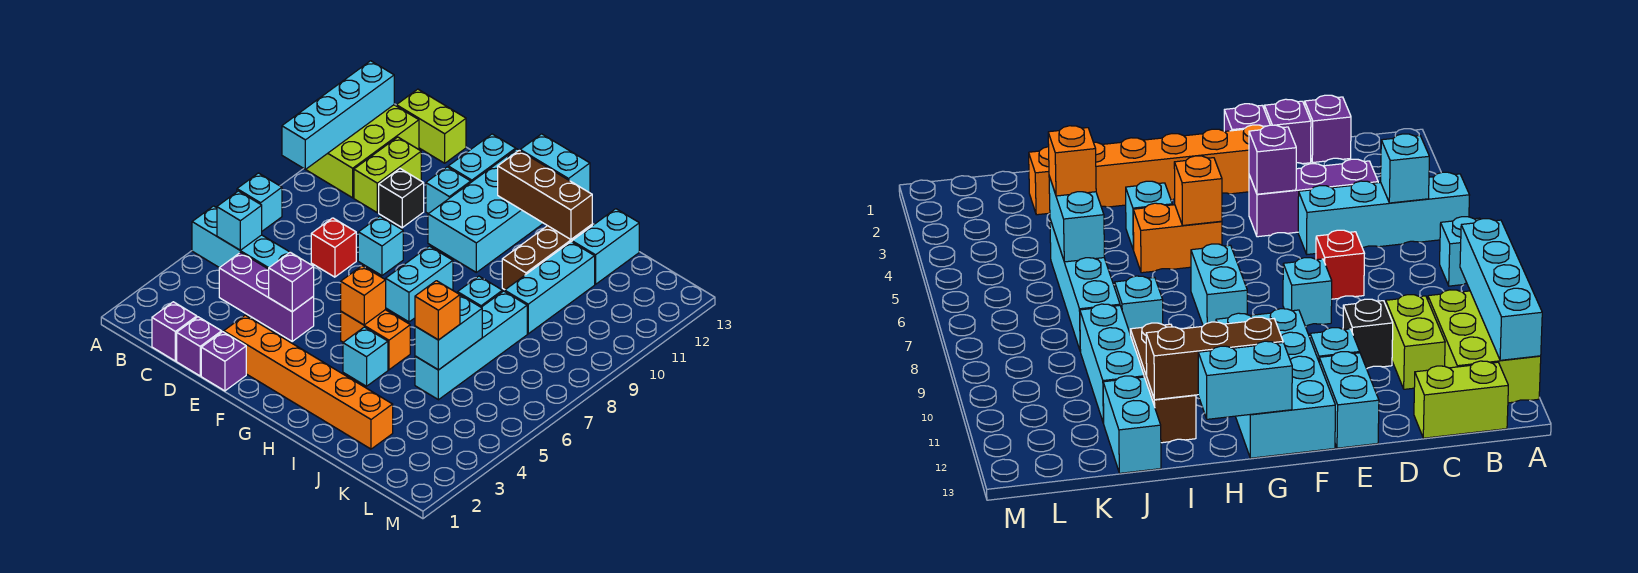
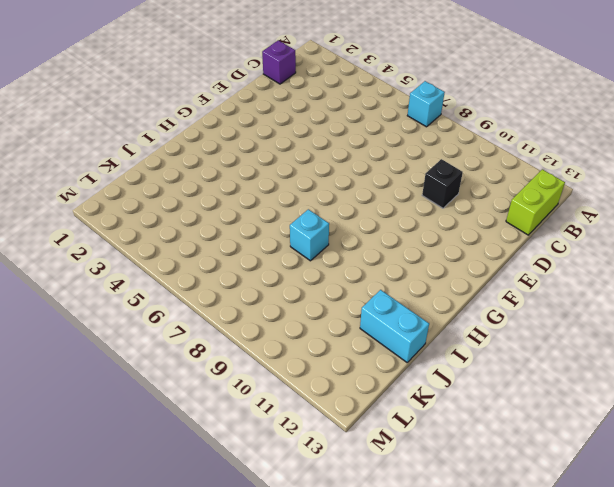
none -> cyan brick A5:D5 level 1
none -> lime brick A10:B12 level 1
none -> purple brick C4:E4 level 1
none -> lime brick C10:C11 level 1

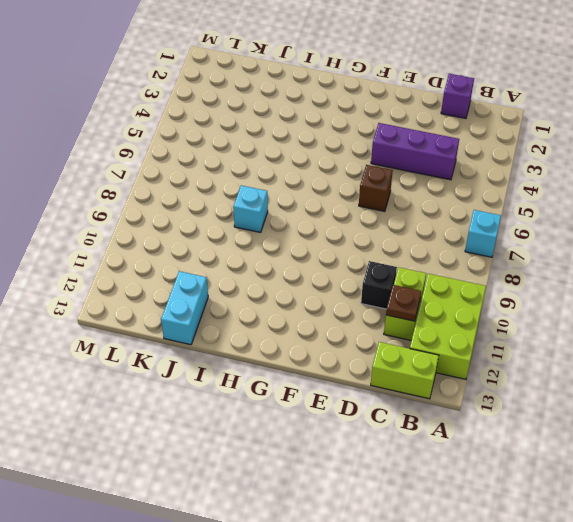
brown plate C11 level 2 -> none
brown brick E6 level 1 -> none
none -> cyan brick A5:D5 level 1
none -> purple brick D1 level 1
none -> red brick D7 level 1
none -> purple brick E1 level 1

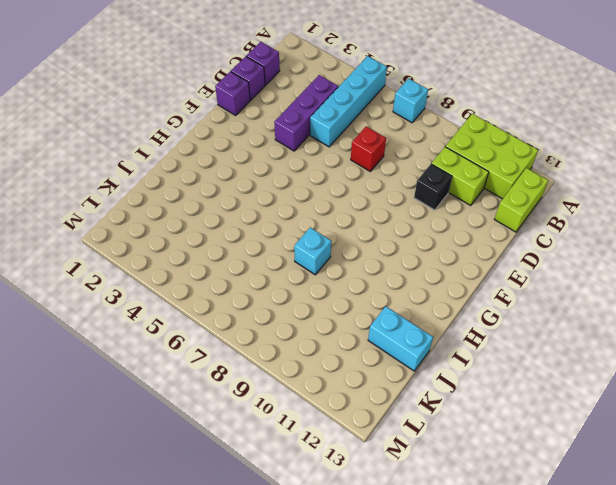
none -> orange brick E2:J2 level 1
none -> cyan brick E8 level 1
none -> cyan brick E11 level 1
none -> cyan brick E12:E13 level 1

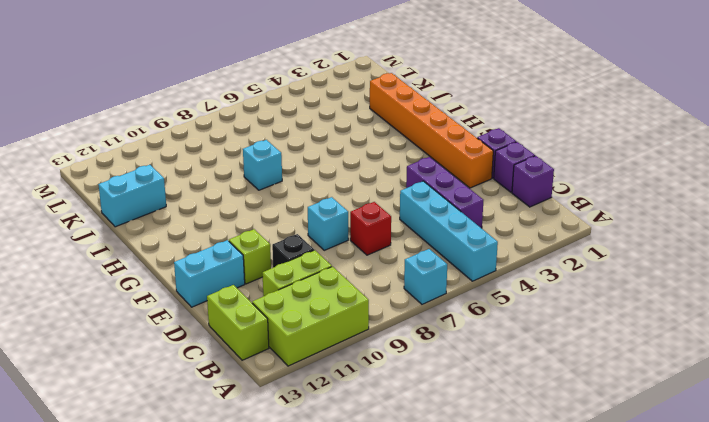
lime brick E11 level 1 -> cyan brick E11 level 1
none -> cyan brick F10:G13 level 1
none -> orange brick G5:H5 level 1
none -> cyan brick G7:G8 level 1
none -> cyan brick H4 level 1

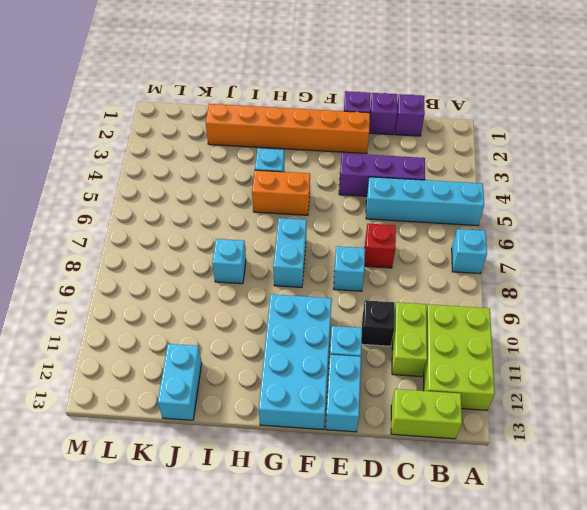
none -> brown brick I10:I12 level 1
none -> cyan brick J5:J8 level 1
none -> cyan brick J9:J11 level 1
none -> cyan brick A9:A12 level 2

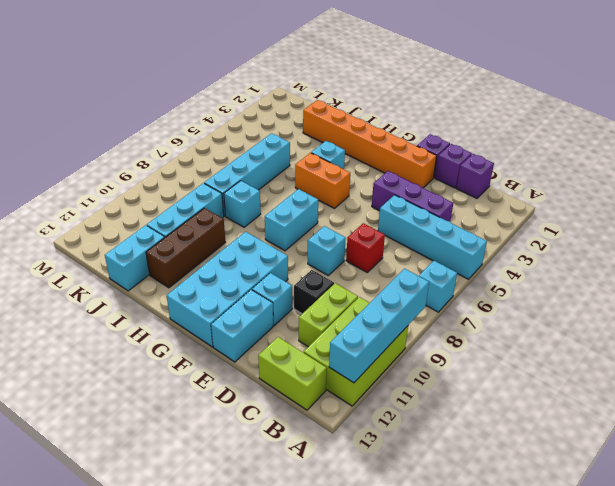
none -> cyan brick B5 level 2
none -> purple brick E4 level 2
none -> orange brick G5 level 2
none -> brown brick G12:I12 level 2

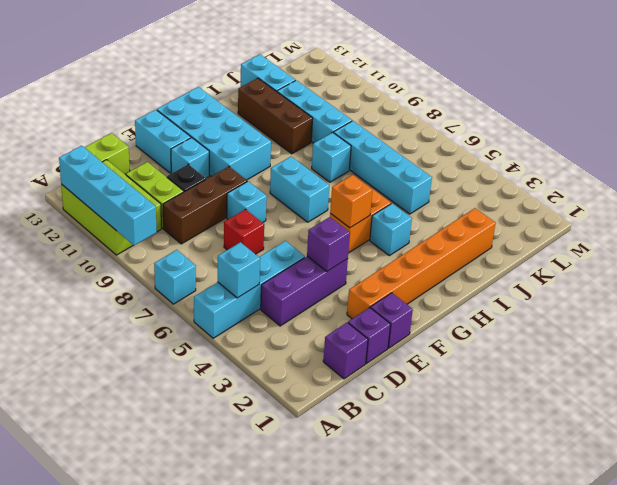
brown brick C9:E9 level 1 -> brown brick G12:I12 level 2
none -> cyan brick G13:H13 level 2
none -> cyan brick J5:J6 level 2
none -> orange brick J5 level 3

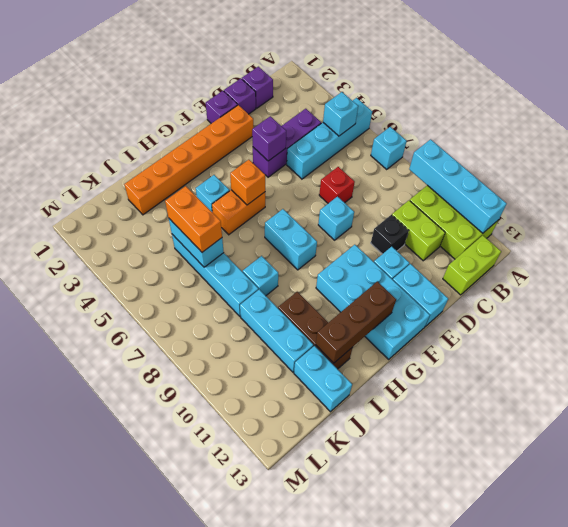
orange brick J5:J6 level 3 -> orange brick J5 level 3
none -> cyan brick G13:H13 level 2

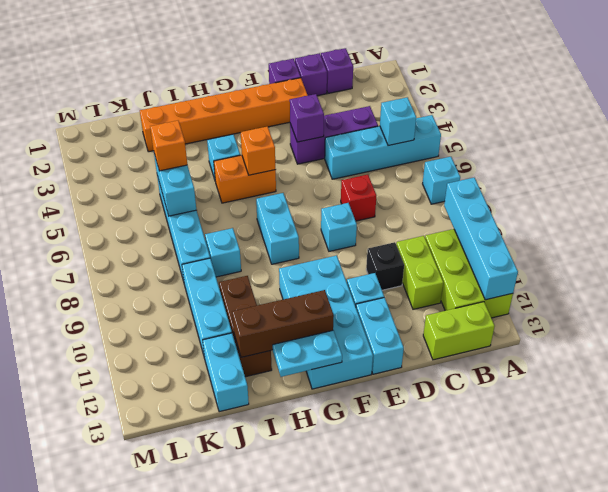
cyan plate G13:H13 level 2 -> cyan brick G13:H13 level 2

